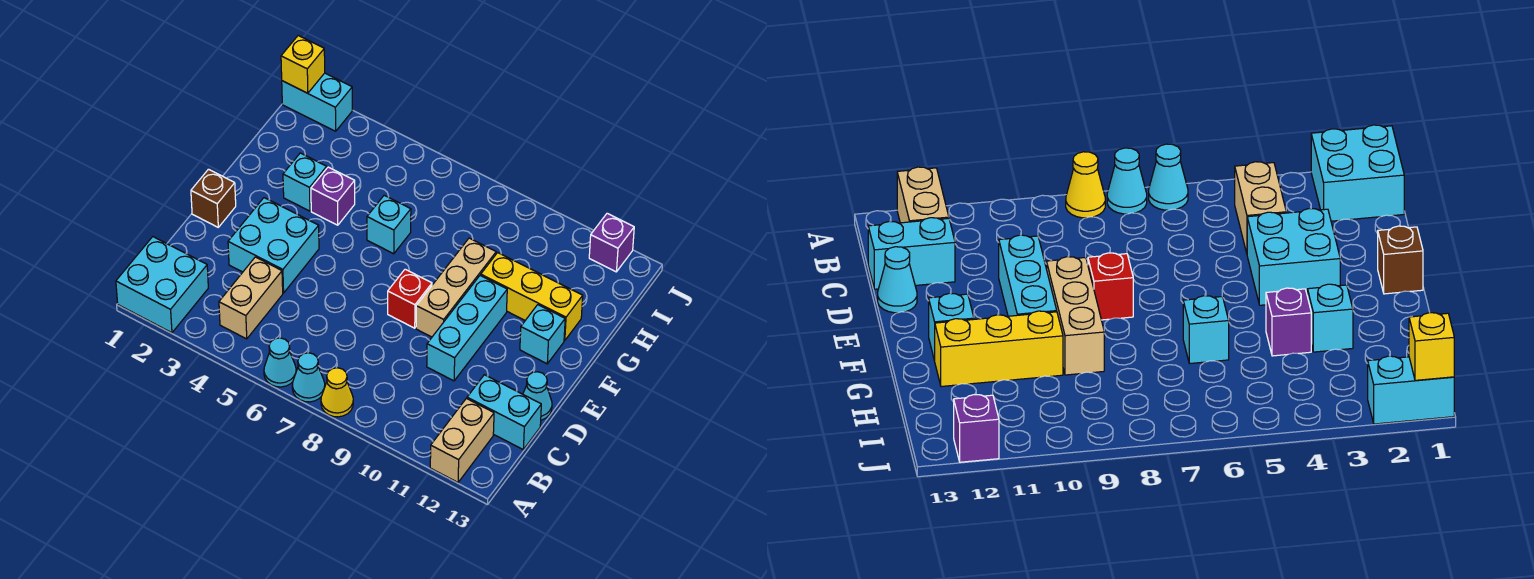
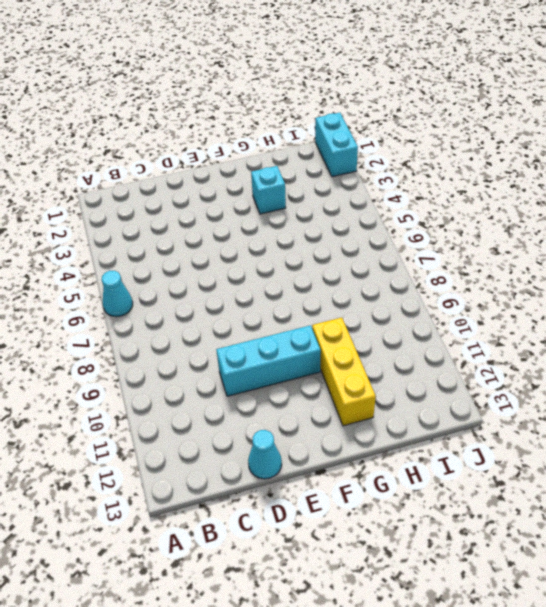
none -> cyan brick A1:B2 level 1
none -> cyan cone A7 level 1
none -> yellow cone A8 level 1

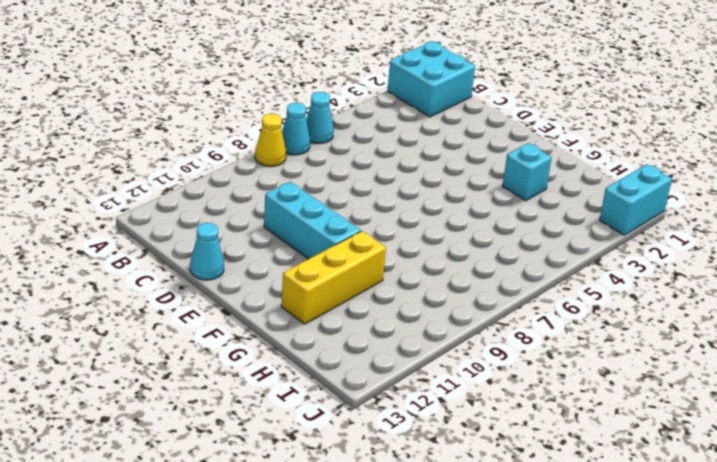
none -> tan brick A12:B12 level 1
none -> tan brick B4:C4 level 1
none -> cyan brick C12:C13 level 1

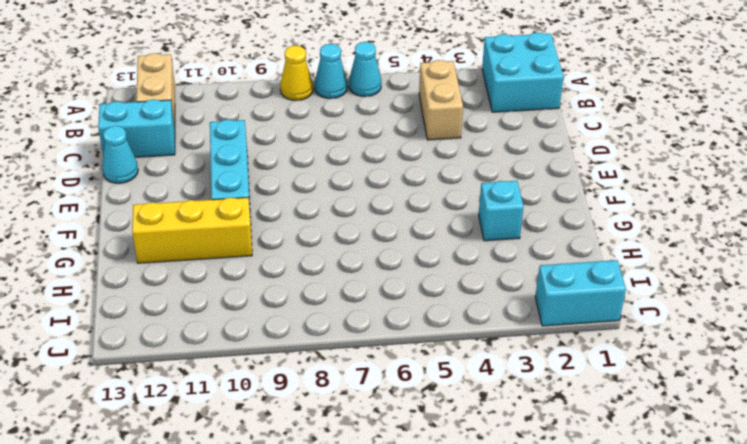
none -> cyan brick D3:E4 level 1
none -> brown brick E1 level 1
none -> red brick E8 level 1

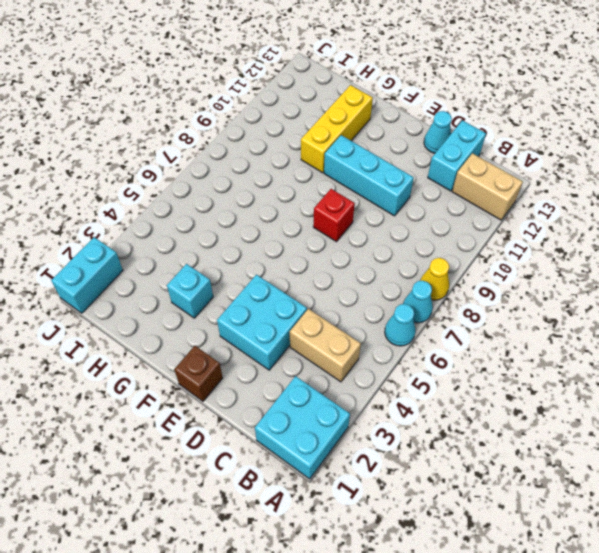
none -> tan brick E9:G9 level 1
none -> cyan brick F12 level 1
none -> purple brick G4 level 1

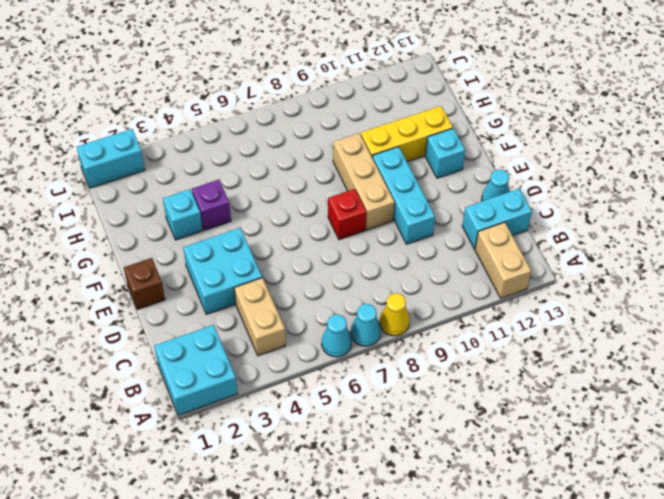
none -> cyan brick G6 level 1
none -> purple brick J12 level 1
none -> yellow brick J1 level 2

